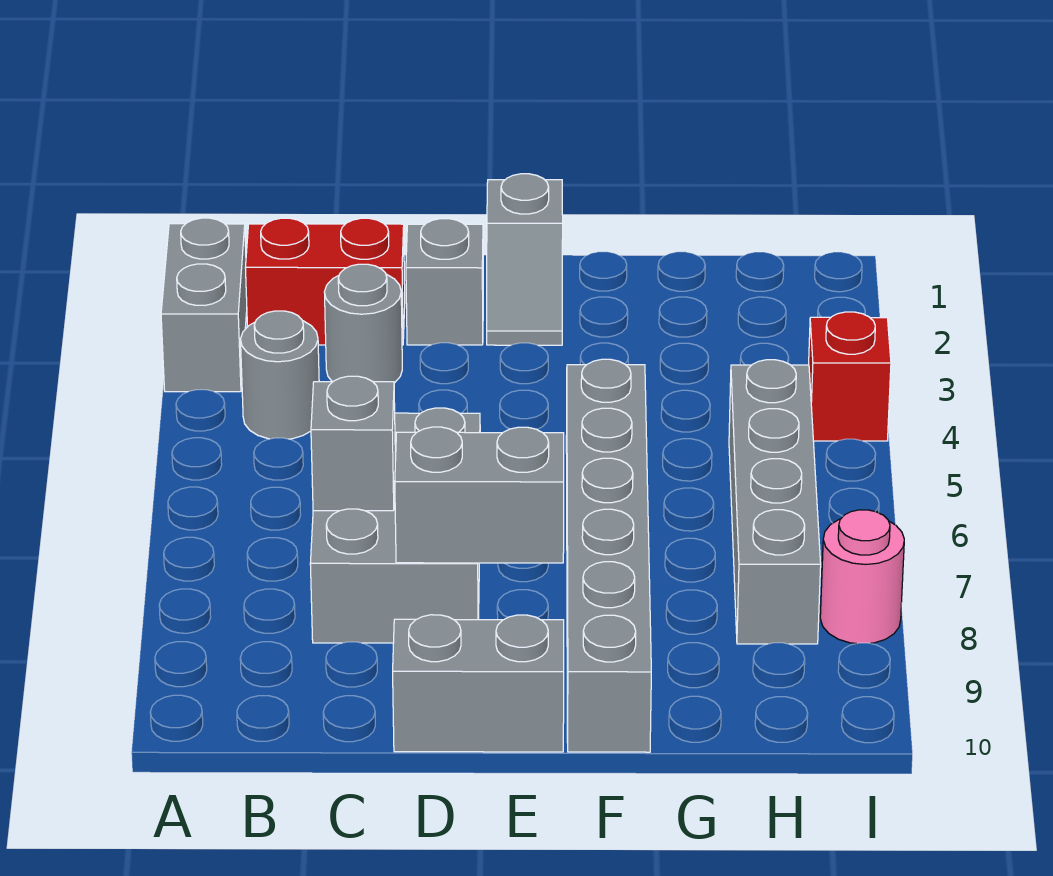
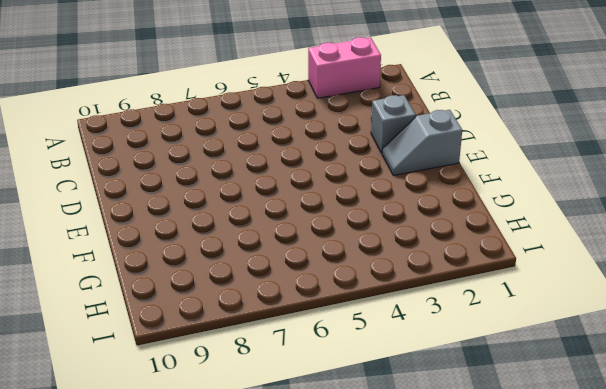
pink brick A2:A3 level 1 -> grey brick A2:A3 level 1
none -> red brick B2:C2 level 1
none -> grey round brick B4 level 1
none -> grey round brick C3 level 1

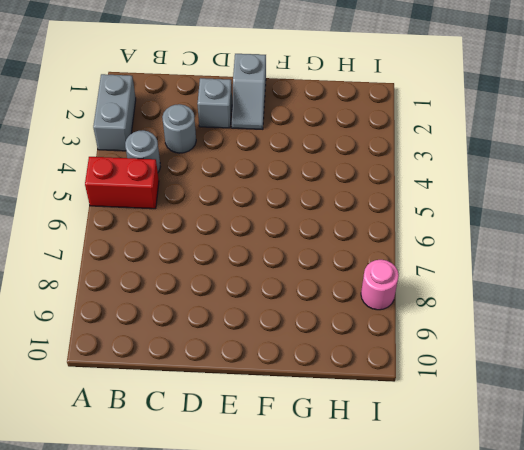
red brick A5:B5 level 1 -> red brick B2:C2 level 1
none -> grey brick C6:D8 level 1
none -> grey brick D10:E10 level 1
none -> grey brick F5:F10 level 1

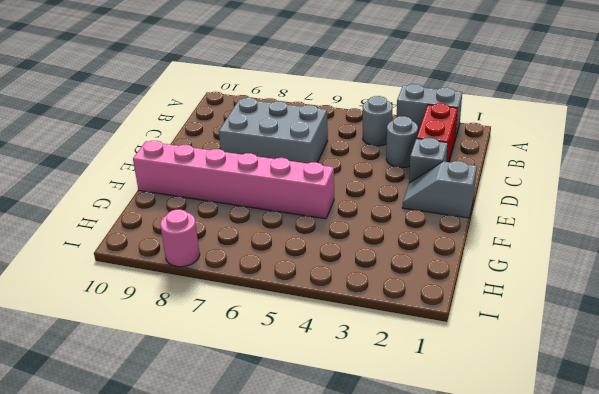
pink brick F5:F10 level 1 -> grey brick F5:F10 level 1
none -> grey brick D10:E10 level 1
none -> grey brick H5:H8 level 1
none -> red brick I4 level 1

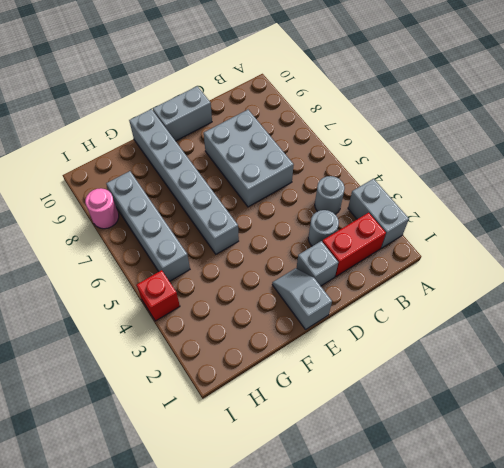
none -> grey brick C7 level 2
none -> grey brick D8:E8 level 2

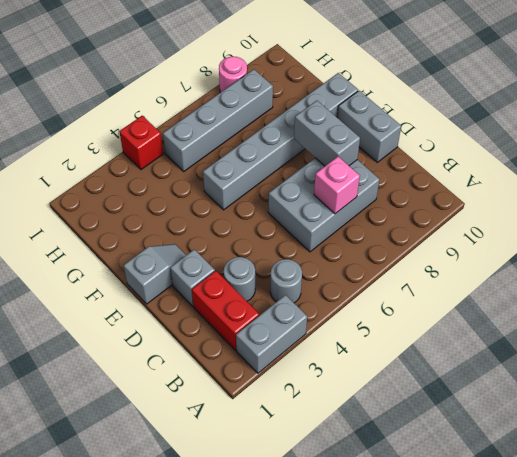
pink brick C7 level 2 -> grey brick C7 level 2

